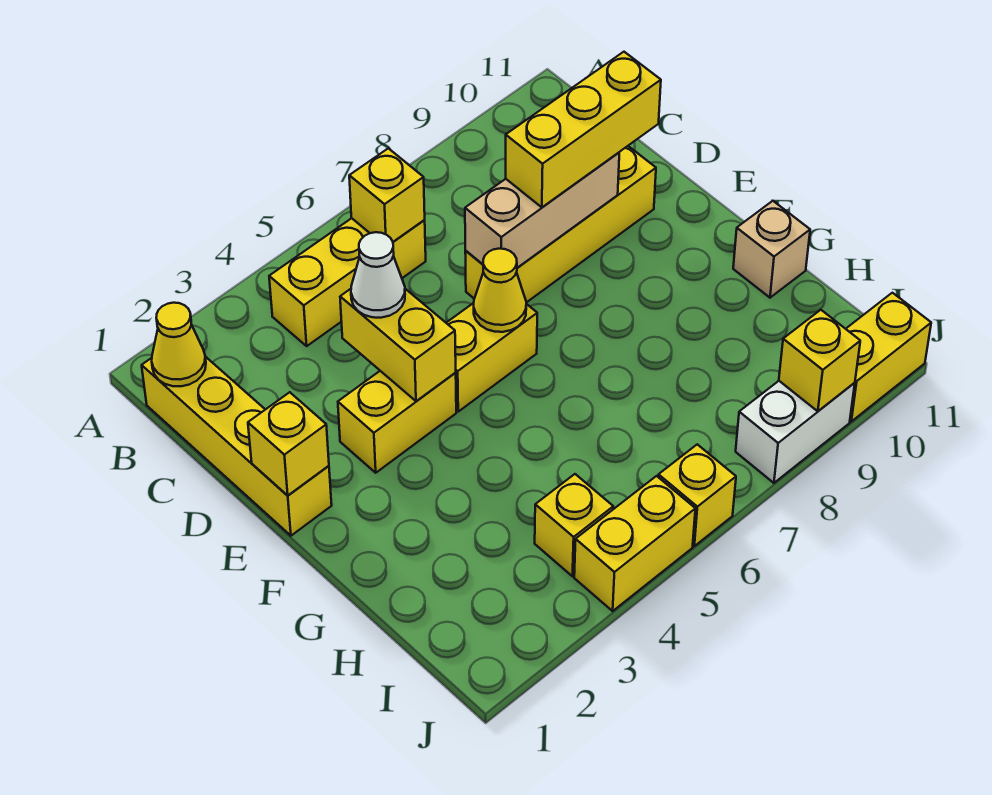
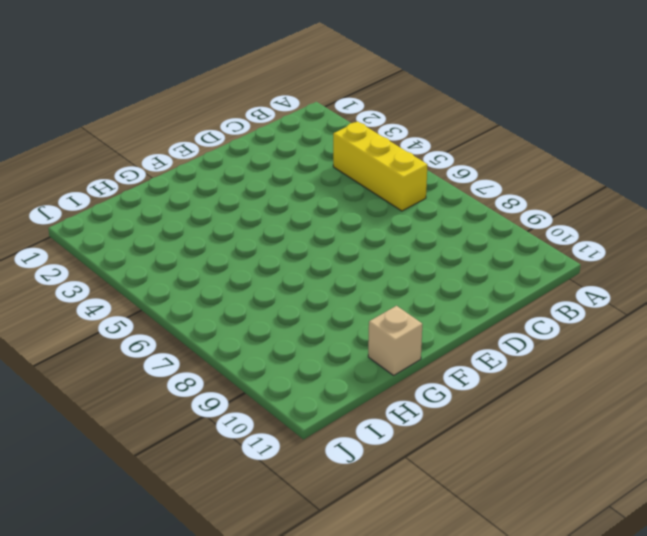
none -> yellow brick B1:E1 level 1
none -> yellow brick D7:D10 level 1
none -> yellow brick E3:E4 level 1

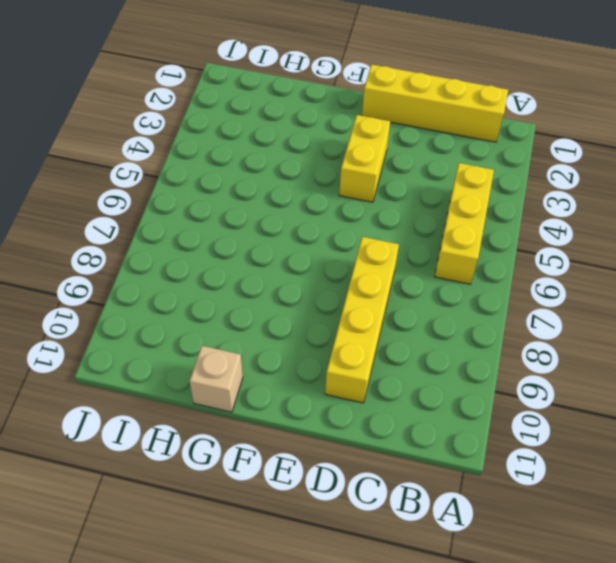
none -> yellow brick E5:E6 level 1
none -> yellow brick I4 level 1
none -> yellow brick J4:J5 level 1

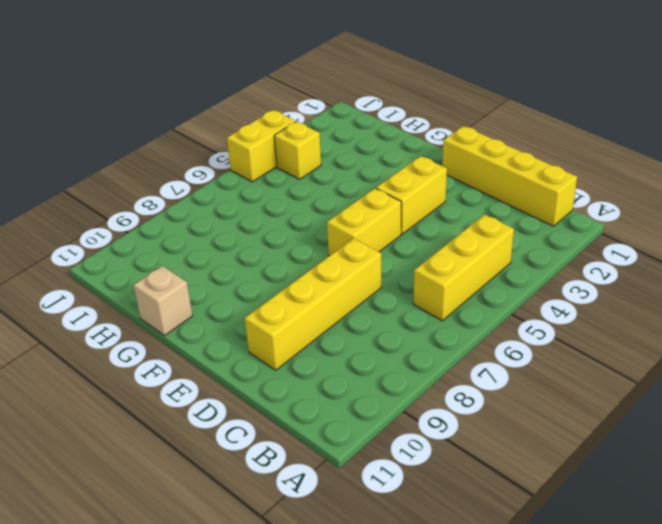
none -> yellow brick J6 level 1
none -> white brick J8:J9 level 1
none -> yellow brick J10:J11 level 1

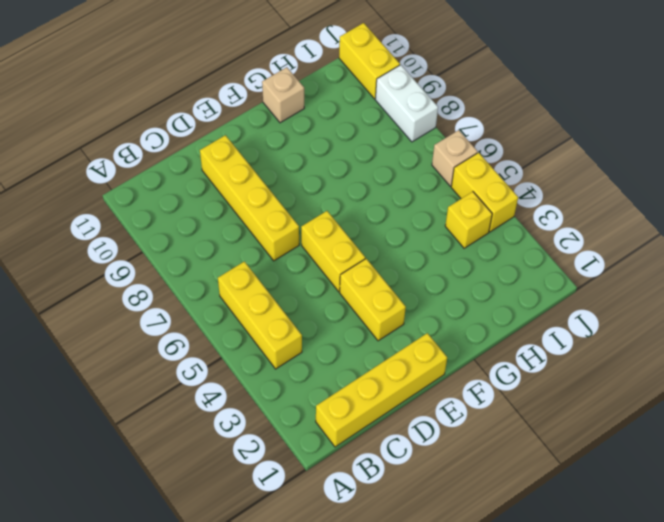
tan brick J6 level 1 -> yellow brick J6 level 1
none -> yellow cone B1 level 2
none -> yellow brick B6 level 2
none -> yellow brick D4:E4 level 2

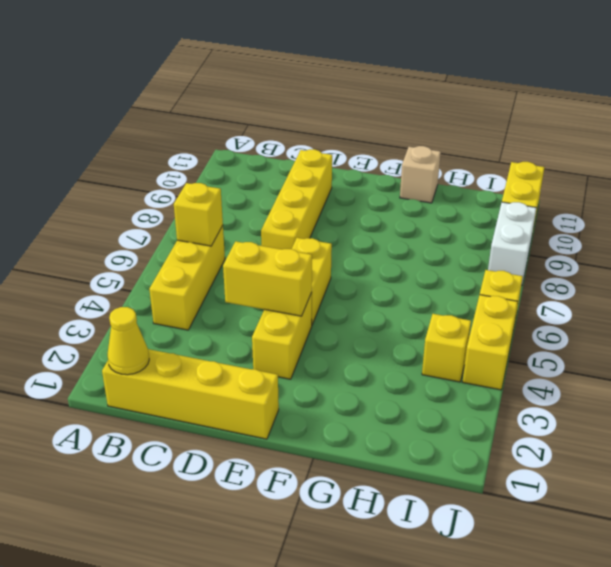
none -> tan brick D7:D9 level 2
none -> yellow brick E1 level 2
none -> yellow cone E6 level 2

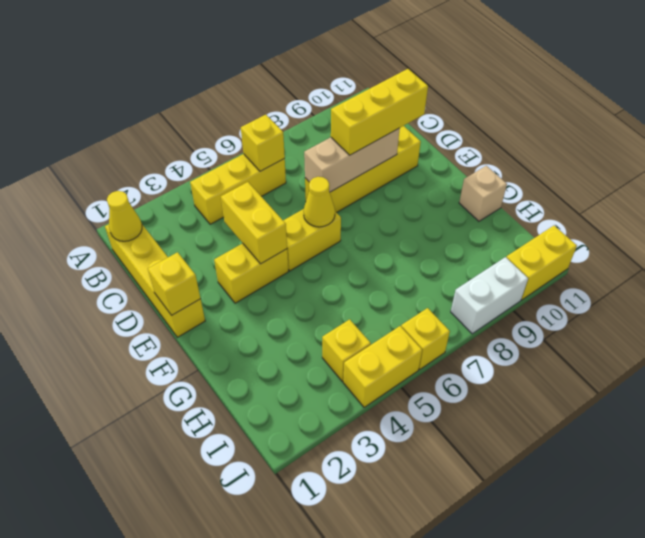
none -> yellow brick J9 level 2
none -> white cone D4 level 3

